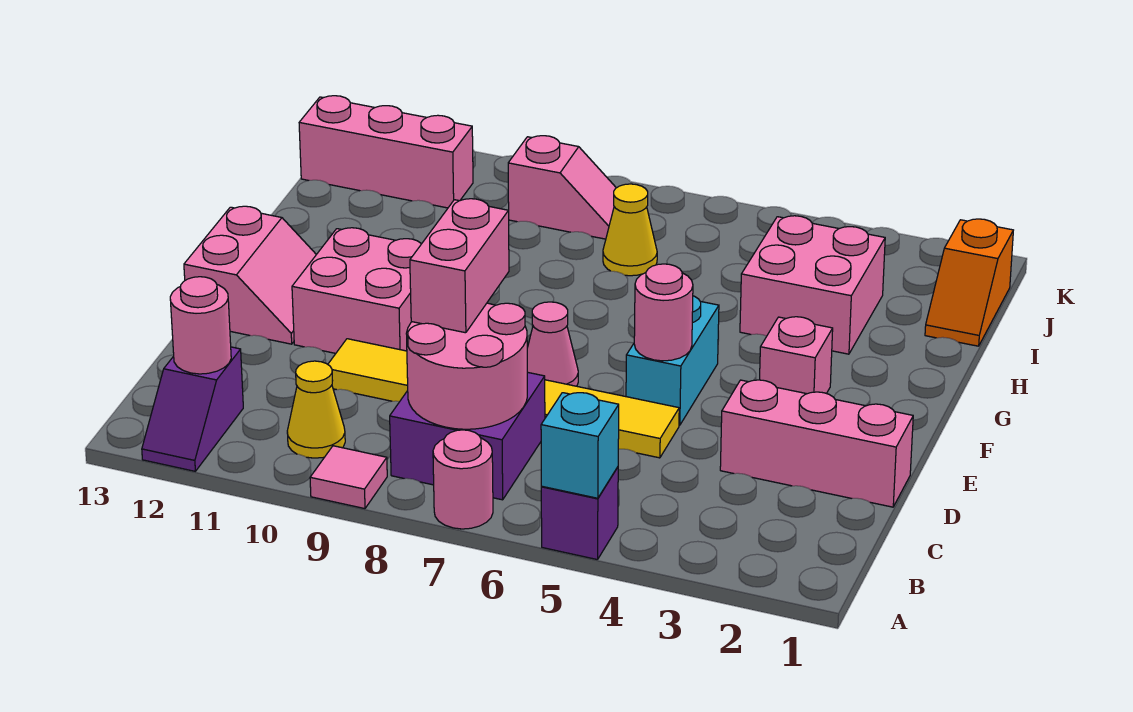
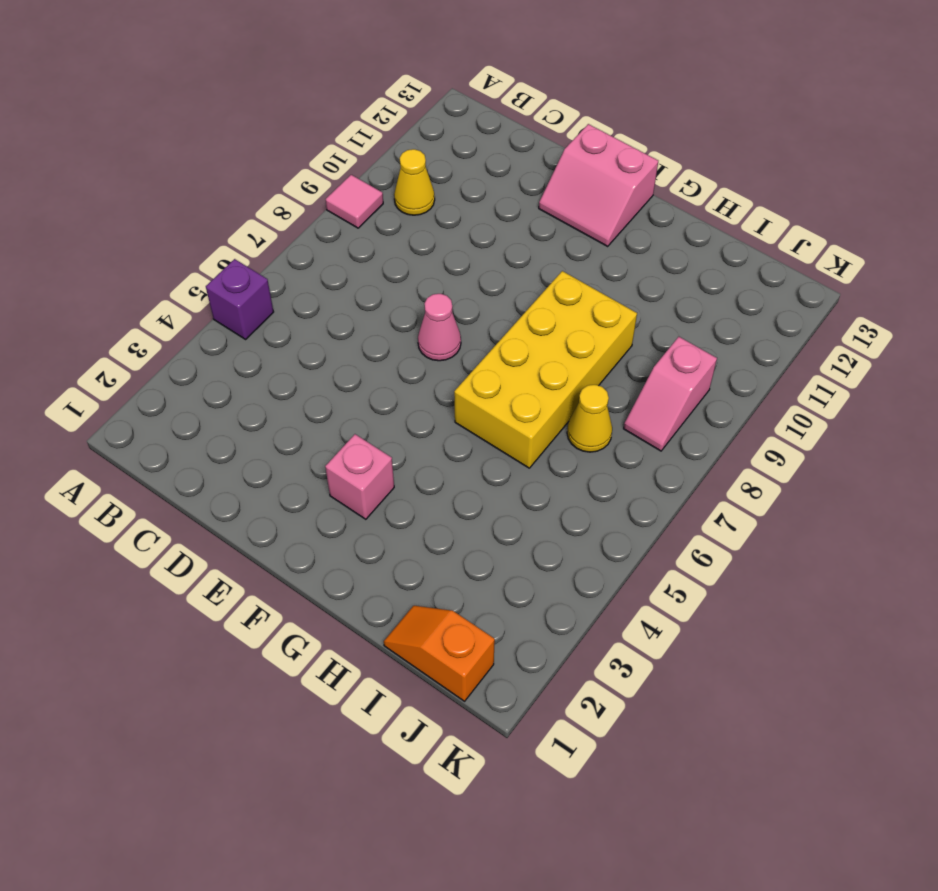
yellow brick G6:H9 level 1 -> none
none -> pink round brick A7 level 1
none -> purple slope A12:B12 level 1 top B
none -> purple brick B7:C8 level 1

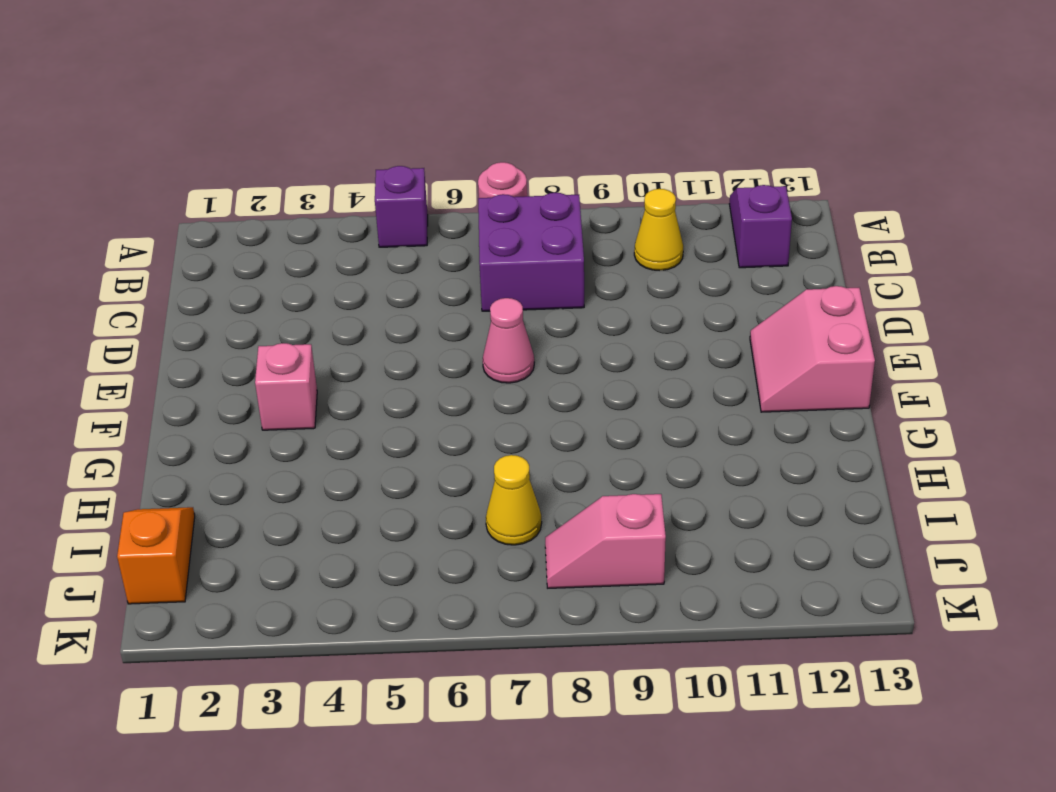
none -> pink tile A9 level 1
none -> pink brick D1:D3 level 1
none -> yellow tile D5:D10 level 1

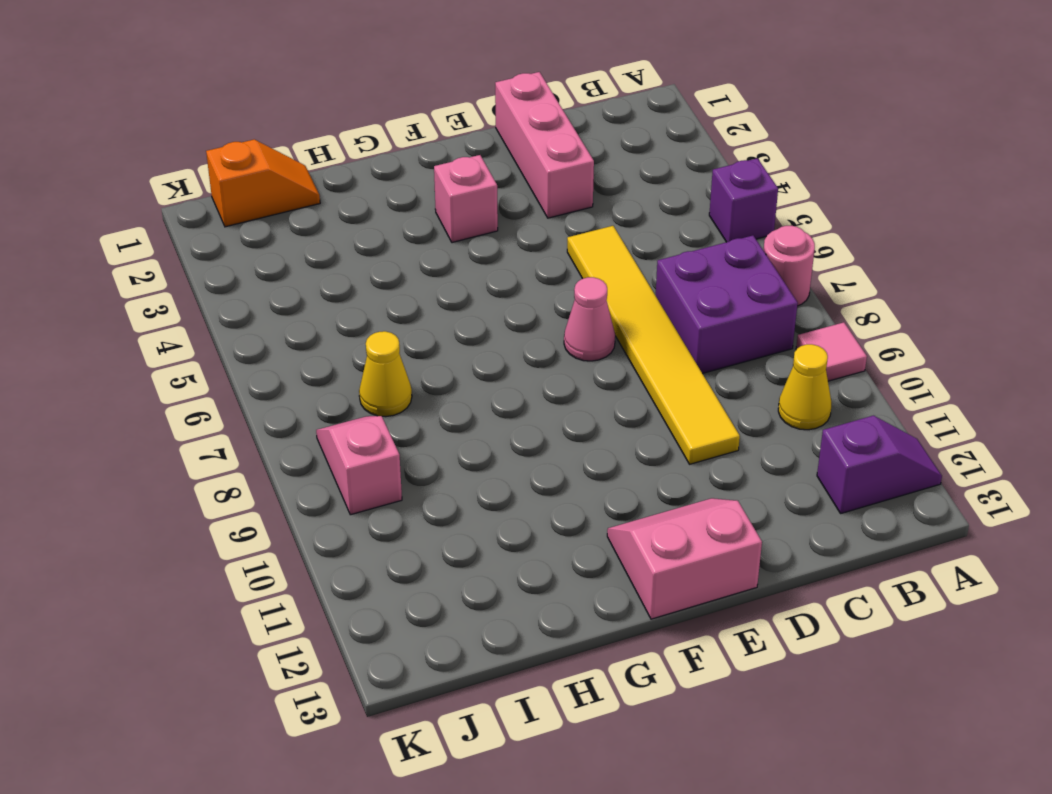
none -> cyan brick E5:F5 level 1
none -> pink brick E10:F11 level 1
none -> pink brick H3:I4 level 1

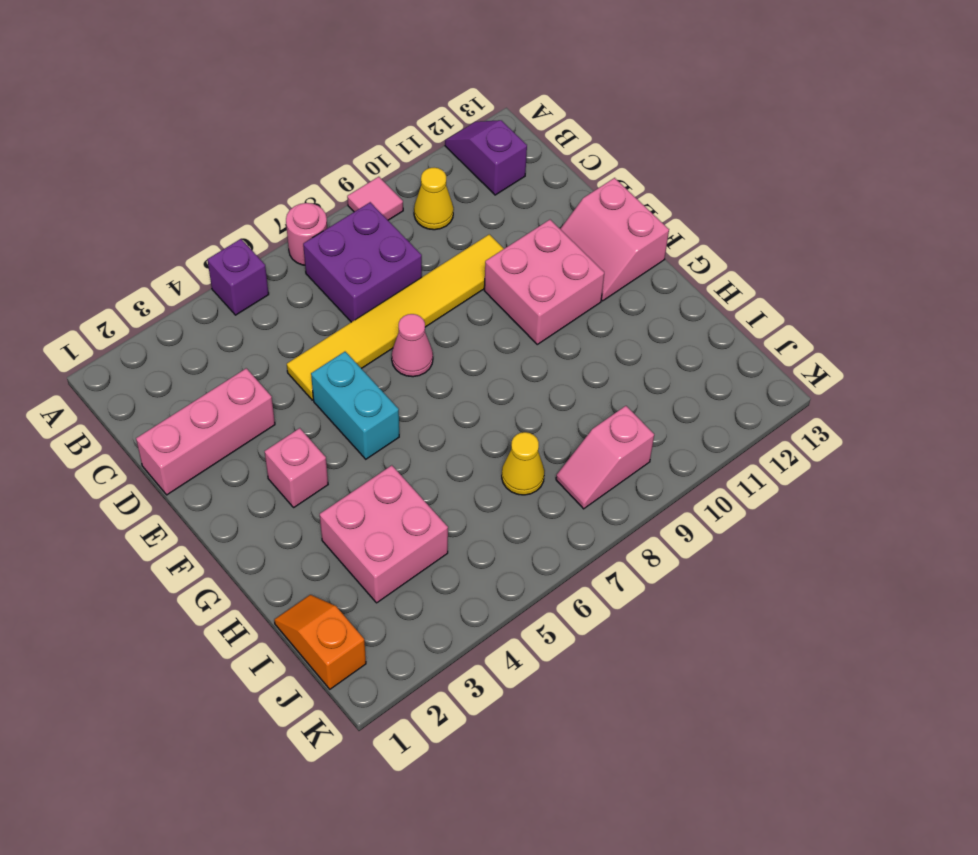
none -> pink brick J11:J13 level 1
none -> cyan brick A5 level 2
none -> pink round brick B7:C8 level 2

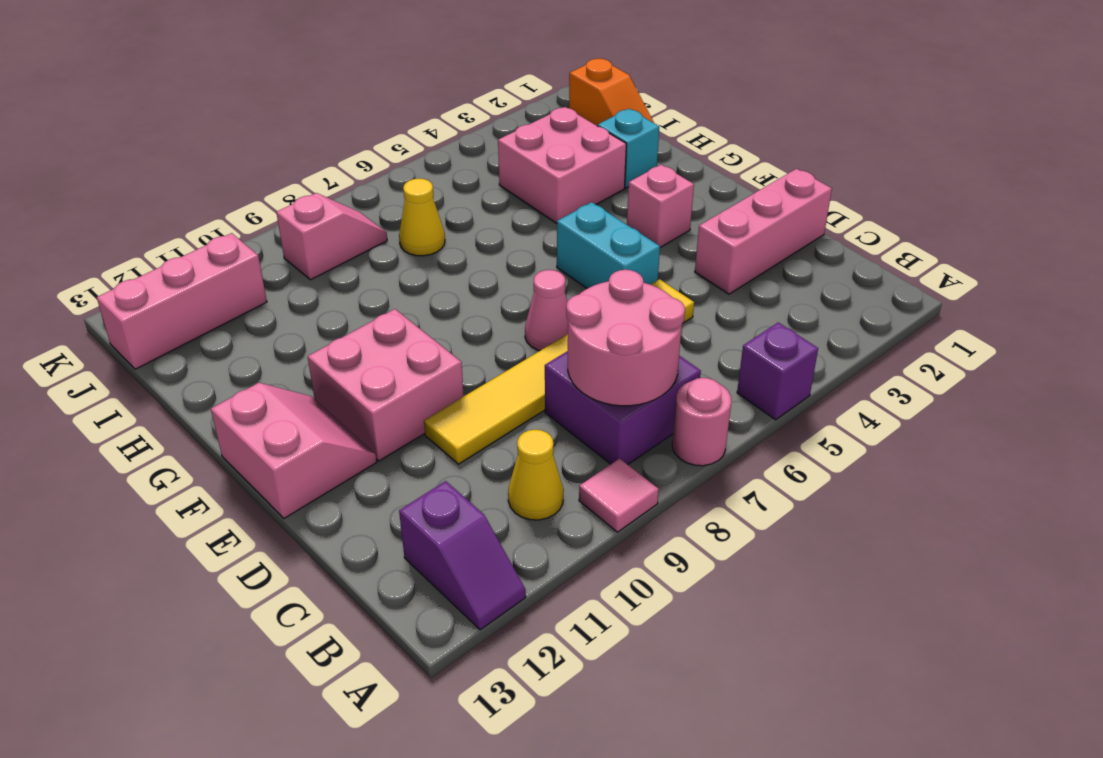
cyan brick H2 level 1 -> cyan brick A5 level 2
none -> pink round brick B12 level 2
none -> pink round brick E5 level 2
none -> pink brick C8:D8 level 3

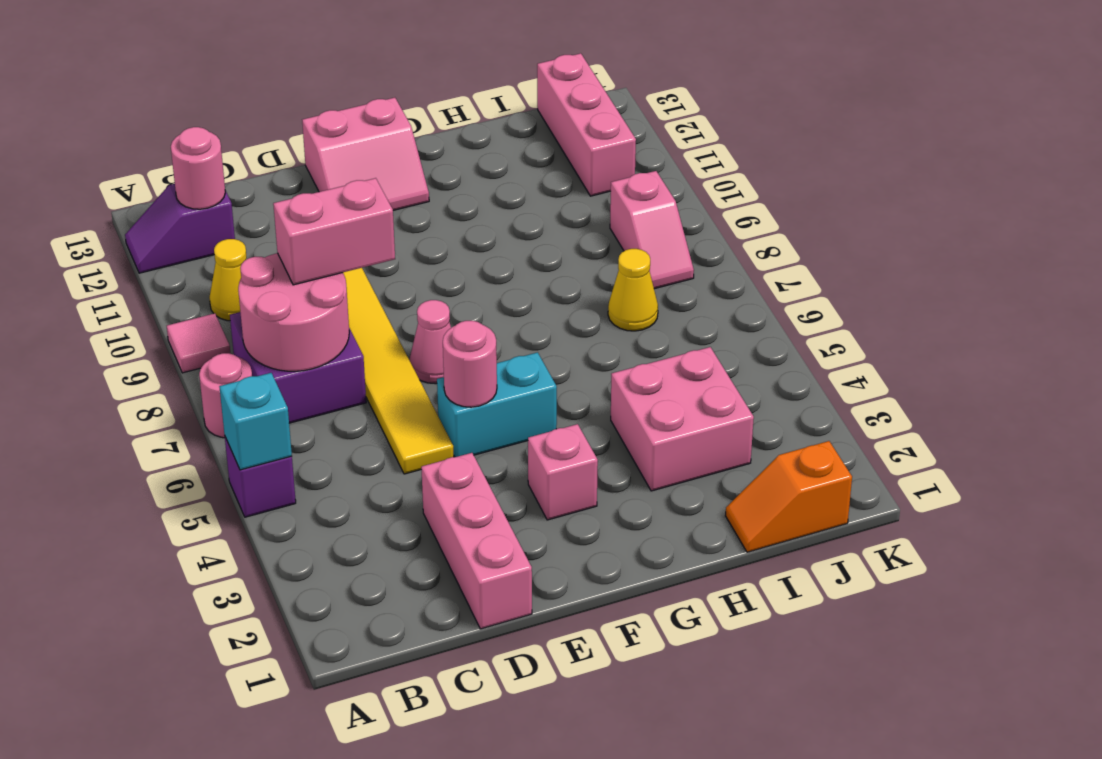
none -> pink brick E10:F11 level 1

